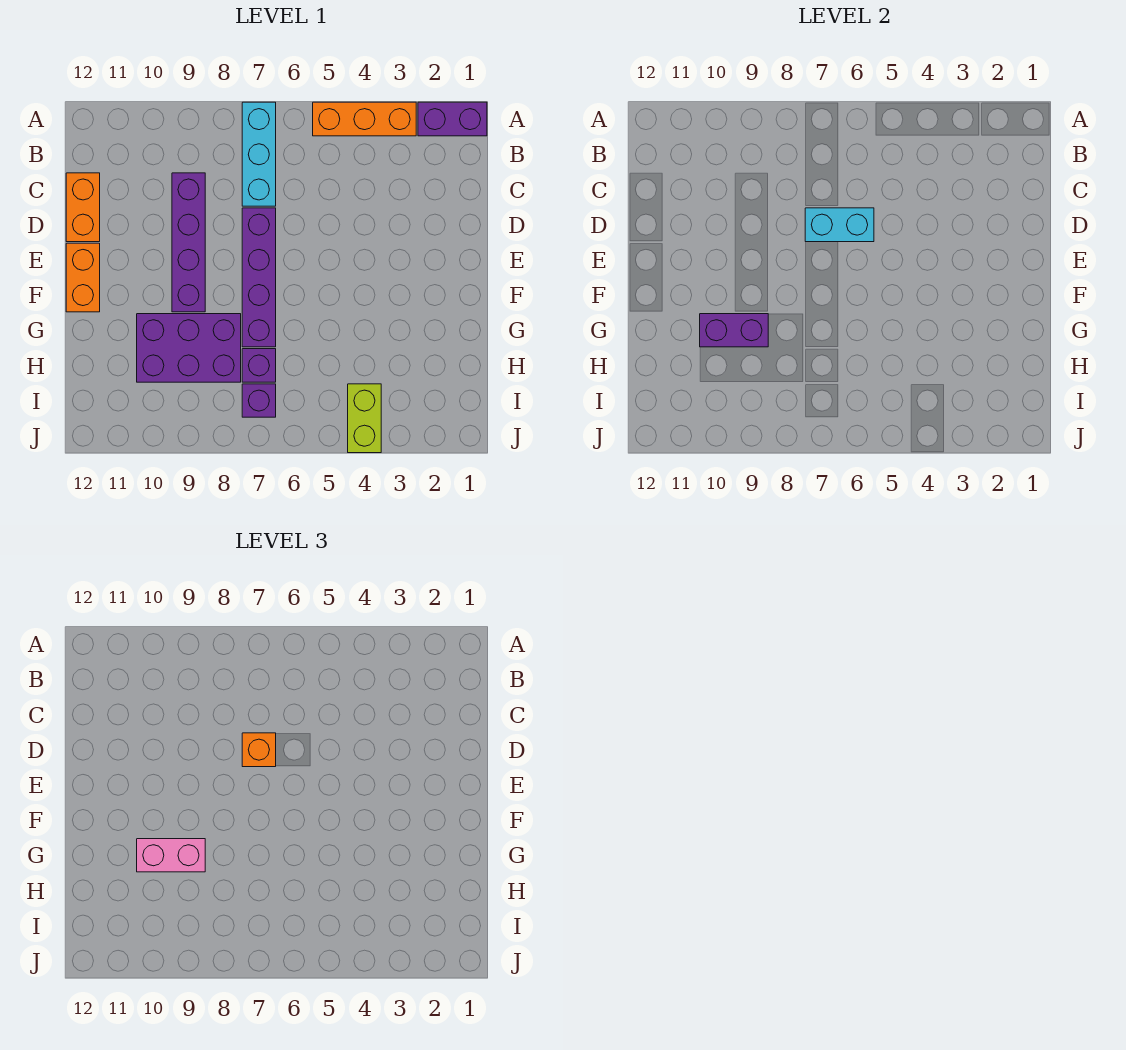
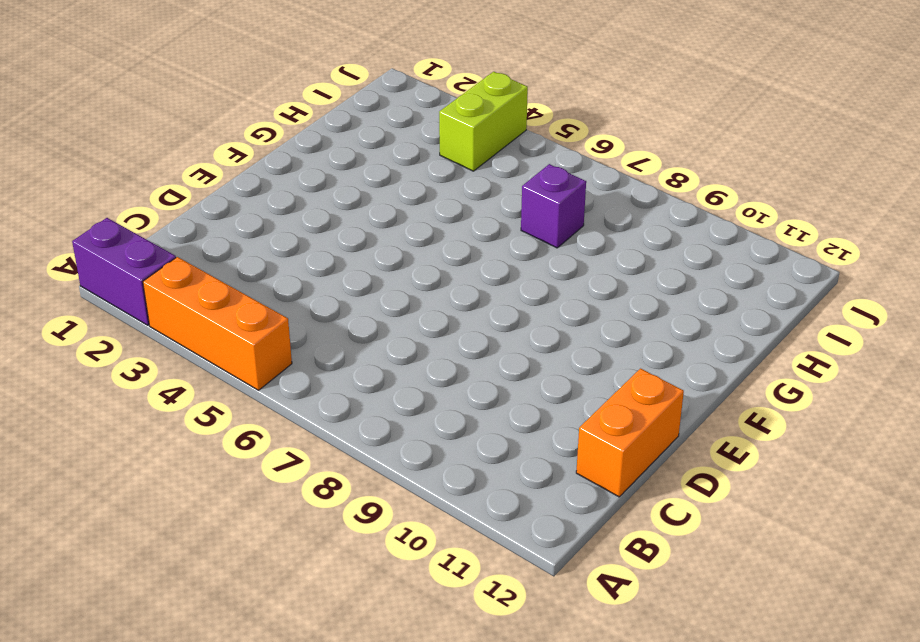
none -> cyan brick A7:C7 level 1
none -> purple brick C9:F9 level 1
none -> purple brick D7:G7 level 1

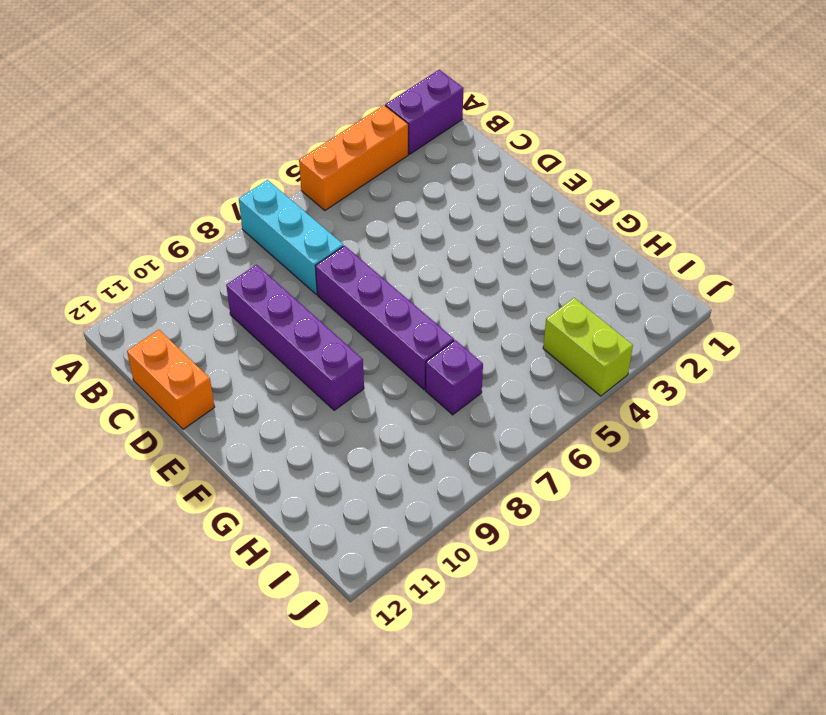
none -> orange brick E12:F12 level 1
none -> purple brick G8:H10 level 1
none -> purple brick I7 level 1

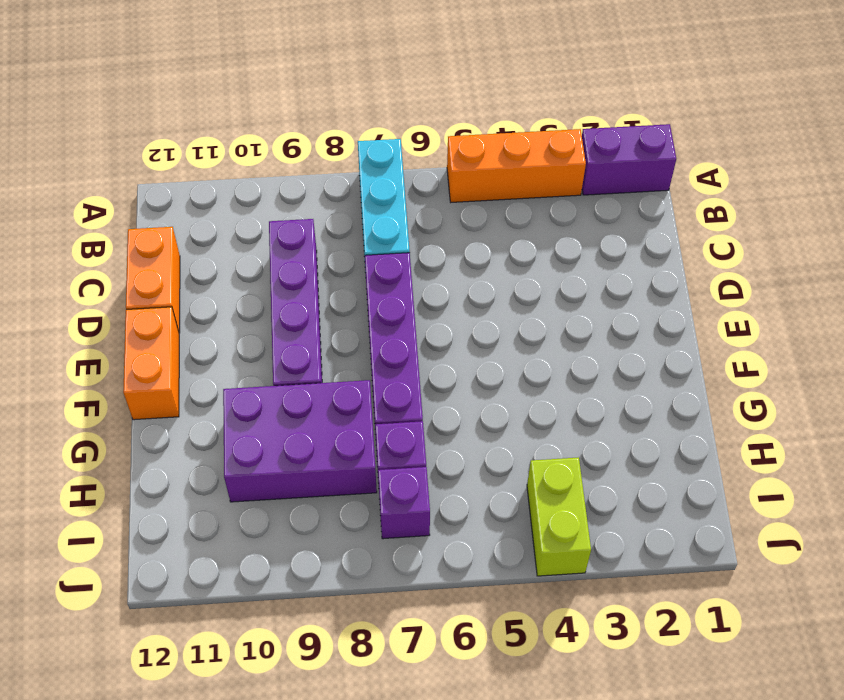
none -> cyan brick D6:D7 level 2
none -> purple brick G9:G10 level 2
none -> orange brick D7 level 3

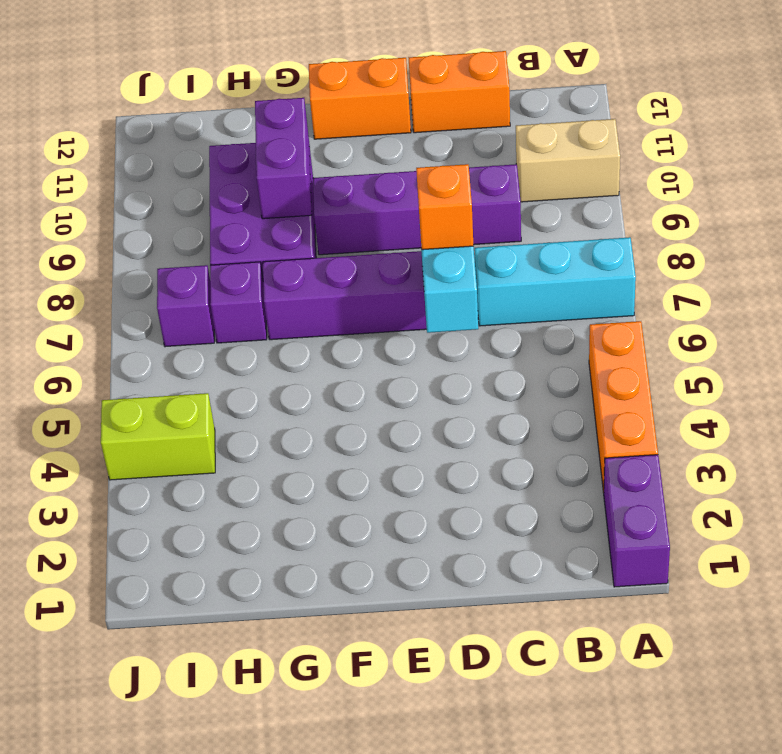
tan brick A10:B10 level 1 -> none
none -> pink brick G9:G10 level 3

